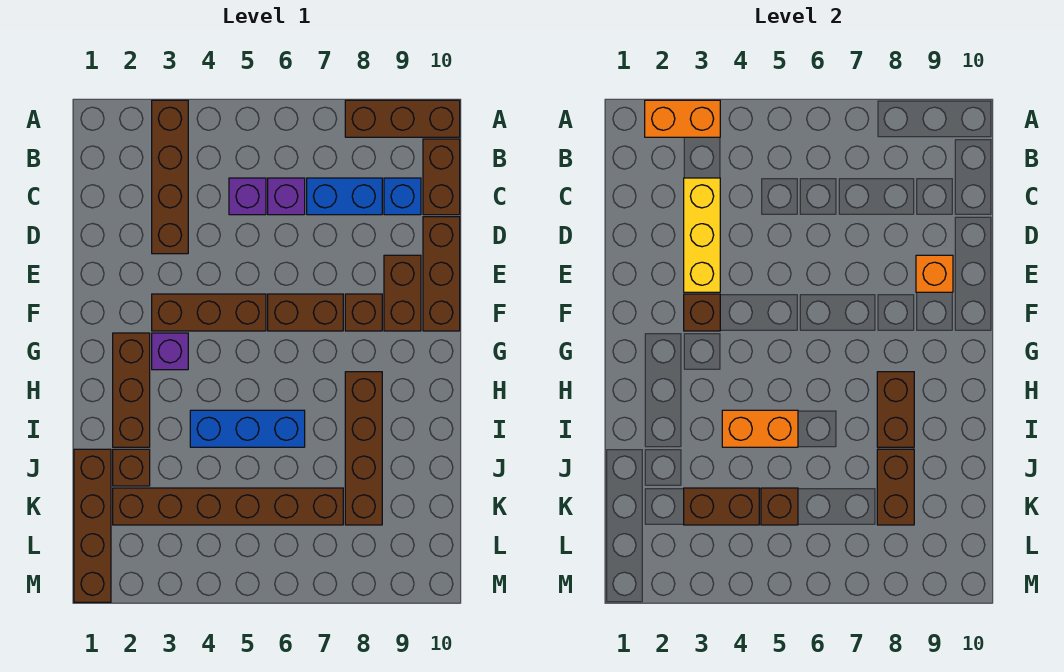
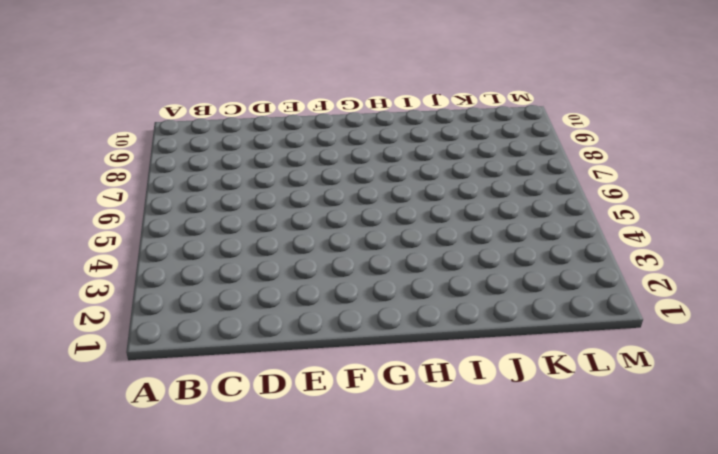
none -> brown brick A3:D3 level 1
none -> brown brick A8:A10 level 1
none -> brown brick B10:C10 level 1

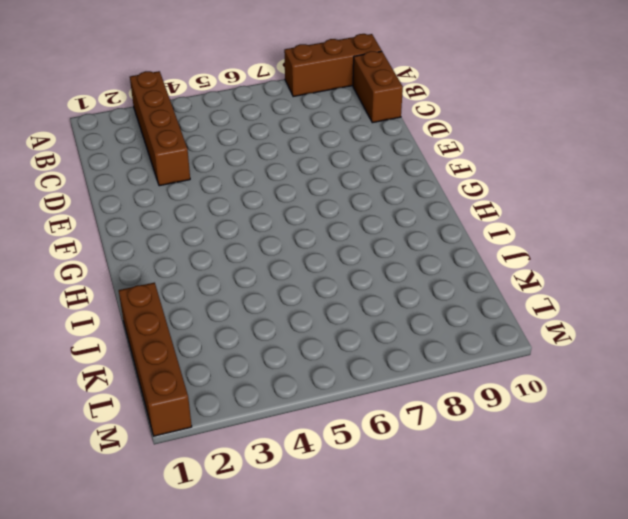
none -> purple brick C5 level 1
none -> purple brick C6 level 1
none -> blue brick C7:C8 level 1

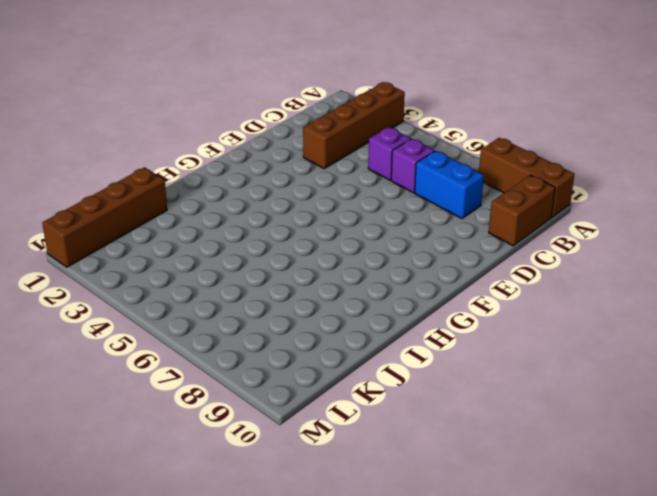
none -> blue brick C9 level 1
none -> brown brick D10:F10 level 1
none -> brown brick E9:F9 level 1

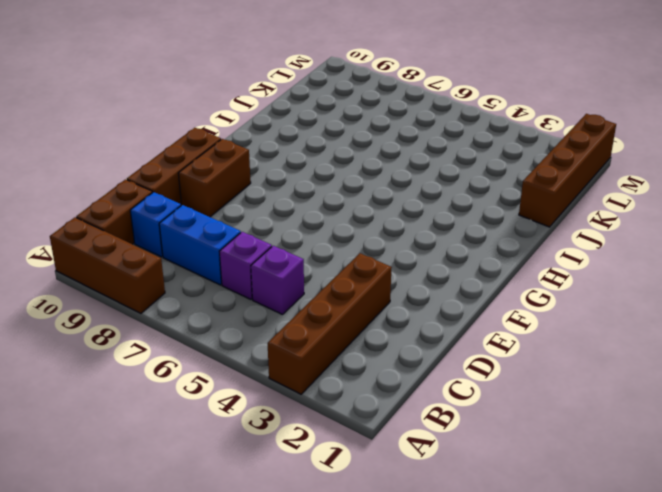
none -> brown brick F3:F5 level 1
none -> brown brick F6:F7 level 1
none -> brown brick F8 level 1

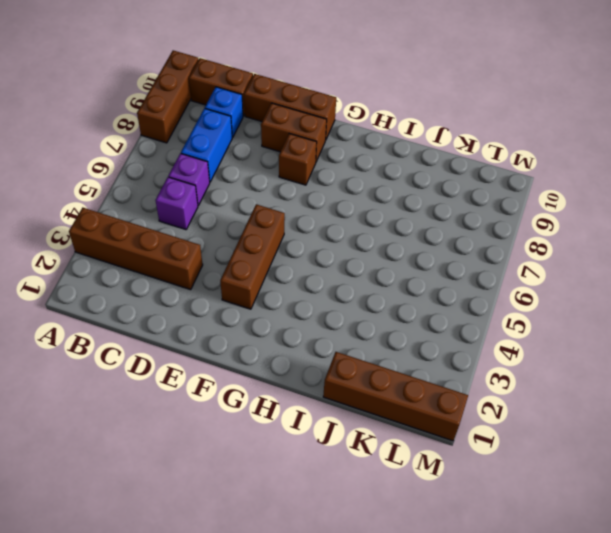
none -> brown brick F6:F7 level 1
none -> brown brick G2:I2 level 1
none -> purple brick G3 level 1

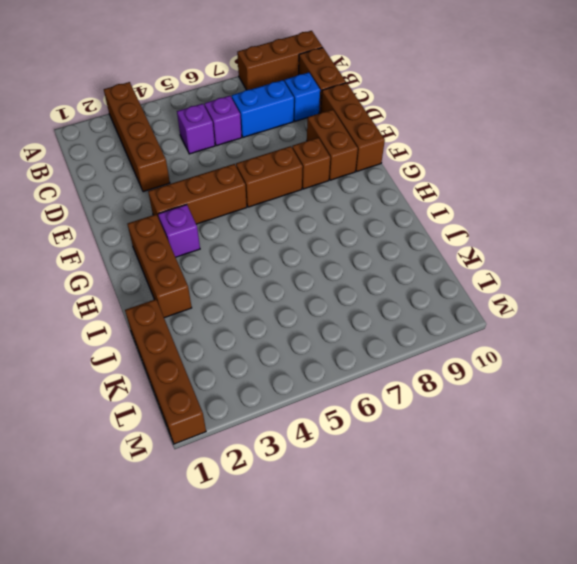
none -> brown brick H8:K8 level 1
none -> blue brick I4:I6 level 1
none -> brown brick J2 level 1

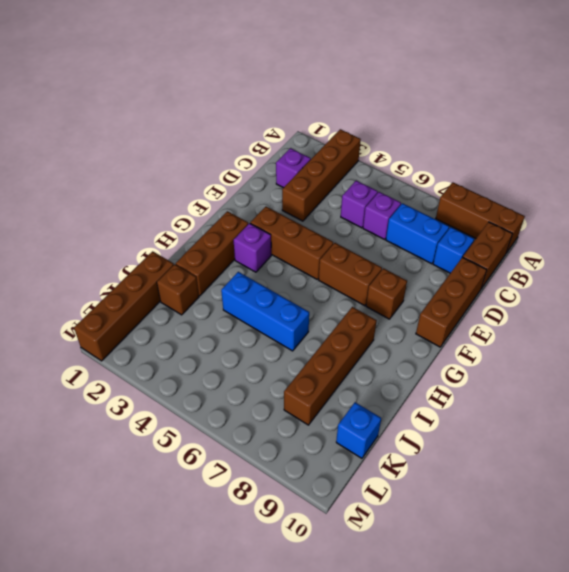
purple brick C2 level 1 -> none
blue brick K10 level 1 -> none
none -> brown brick E9:F9 level 1
none -> brown brick K2:K7 level 1
none -> orange brick A2:A3 level 2

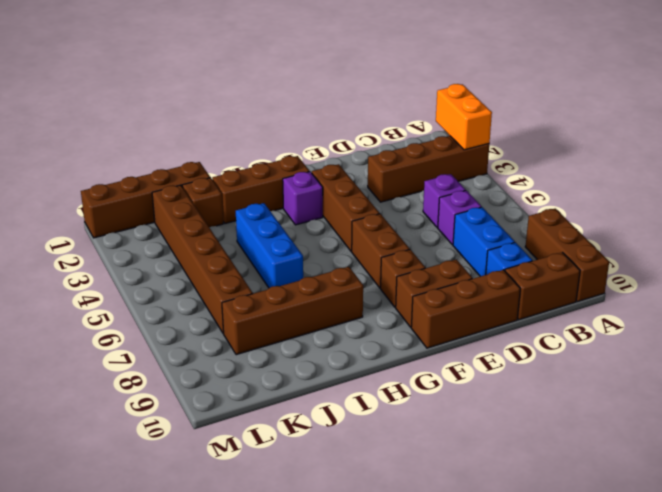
none -> yellow brick C3:E3 level 2
none -> orange brick E9 level 2
none -> brown brick F3 level 2

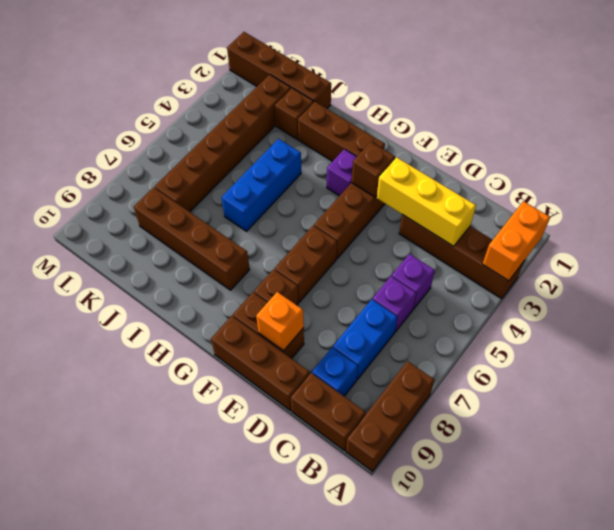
none -> brown brick H8:I8 level 2
none -> orange brick I4:I5 level 2
none -> brown brick J8:K8 level 2

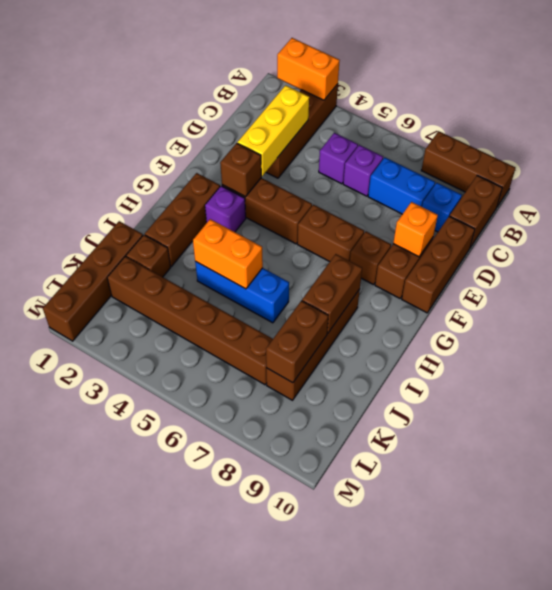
none -> brown brick K3:K4 level 2
none -> brown brick K5 level 2

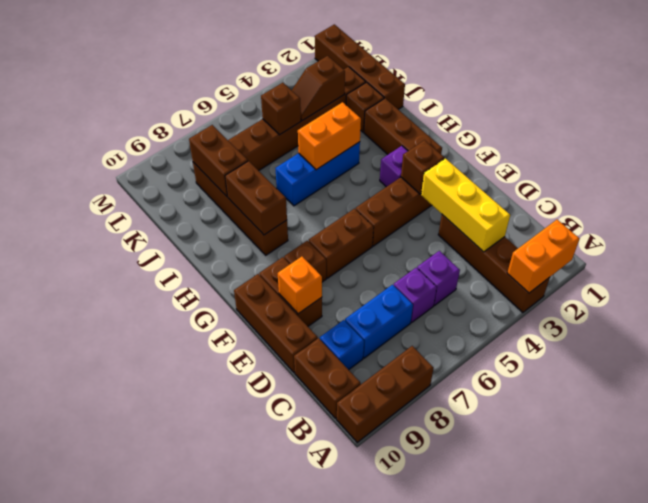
brown slope K3:K4 level 2 top 3 -> brown brick K3:K4 level 2

